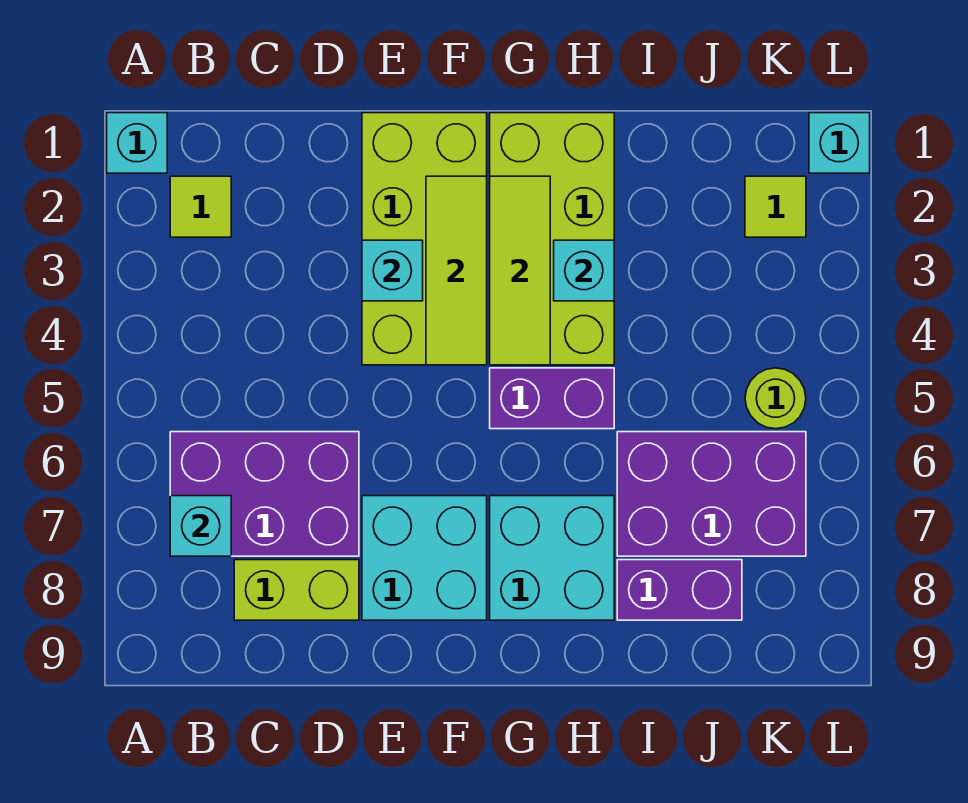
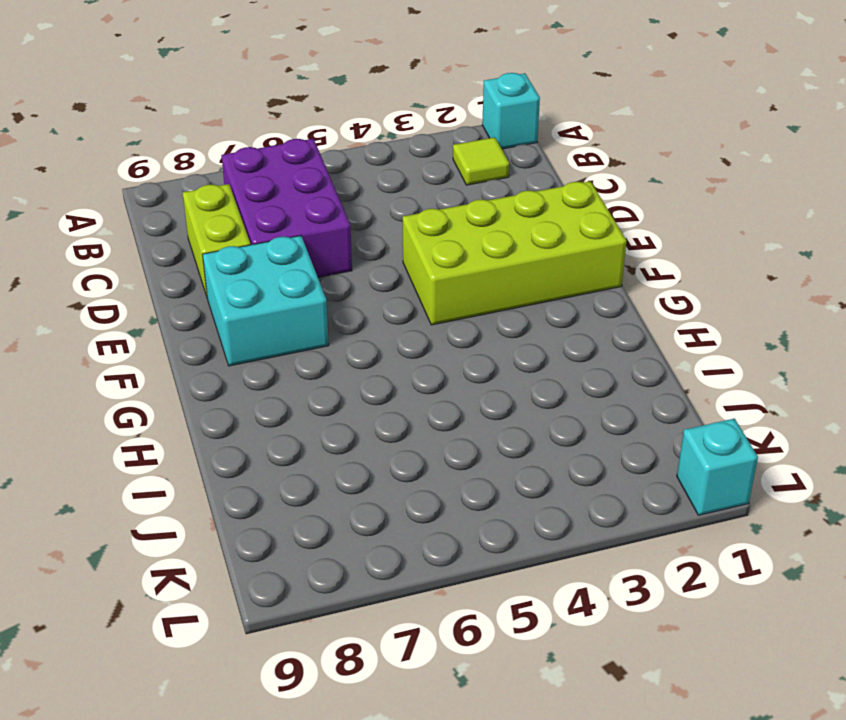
none -> lime brick G1:H4 level 1
none -> purple brick G5:H5 level 1
none -> cyan brick G7:H8 level 1

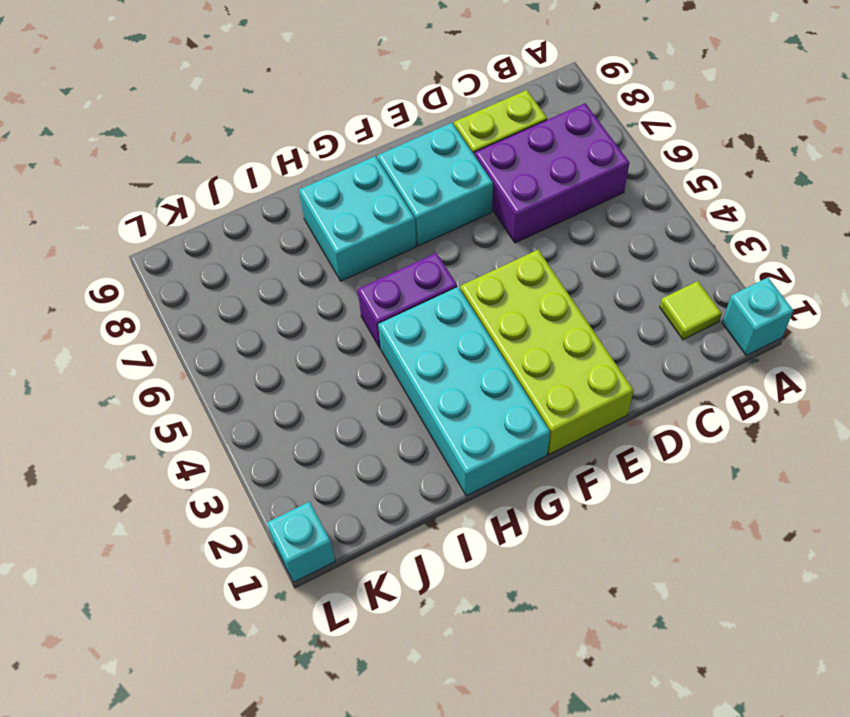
cyan brick G1:H4 level 1 -> lime brick G1:H4 level 1
none -> purple brick I6:K7 level 1
none -> purple brick I8:J8 level 1
none -> lime tile K2 level 1

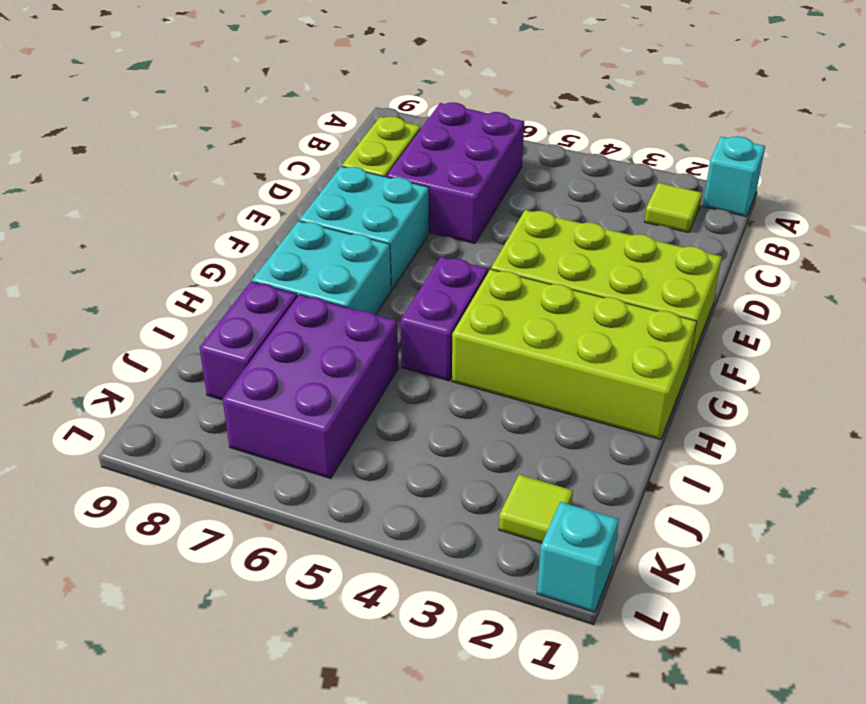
none -> lime round brick K5 level 1
none -> cyan brick B7 level 2
none -> cyan brick E3 level 2

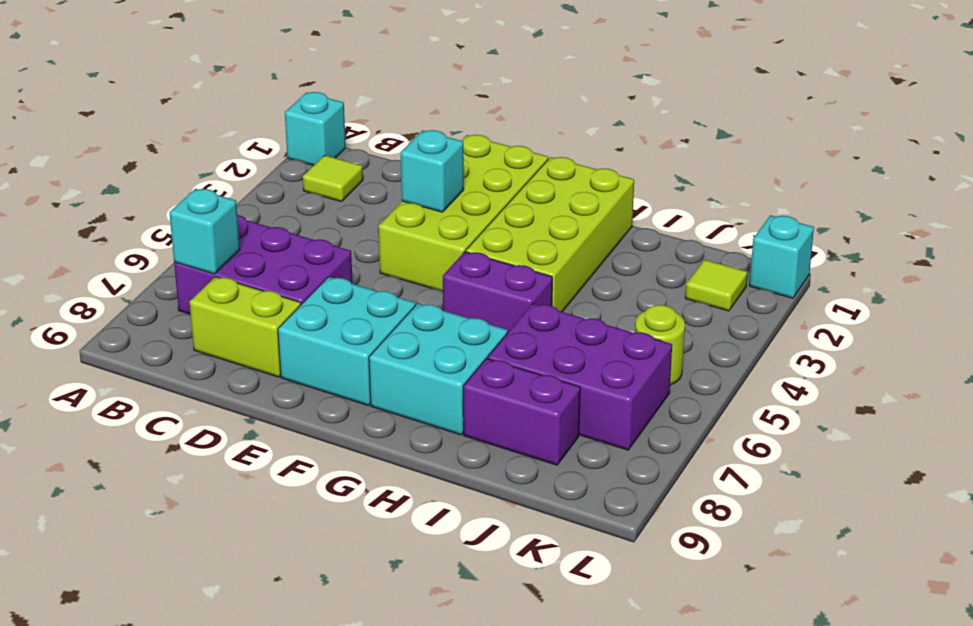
none -> lime tile F2:F4 level 2
none -> lime tile G2:G4 level 2
none -> cyan brick H3 level 2

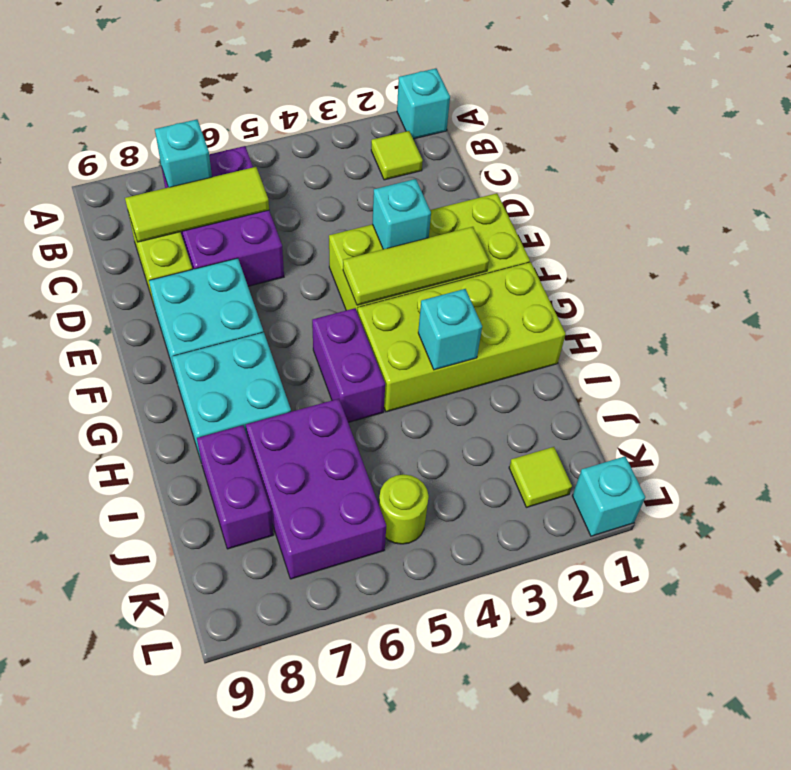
lime tile C6:C8 level 2 -> lime tile G2:G4 level 2

